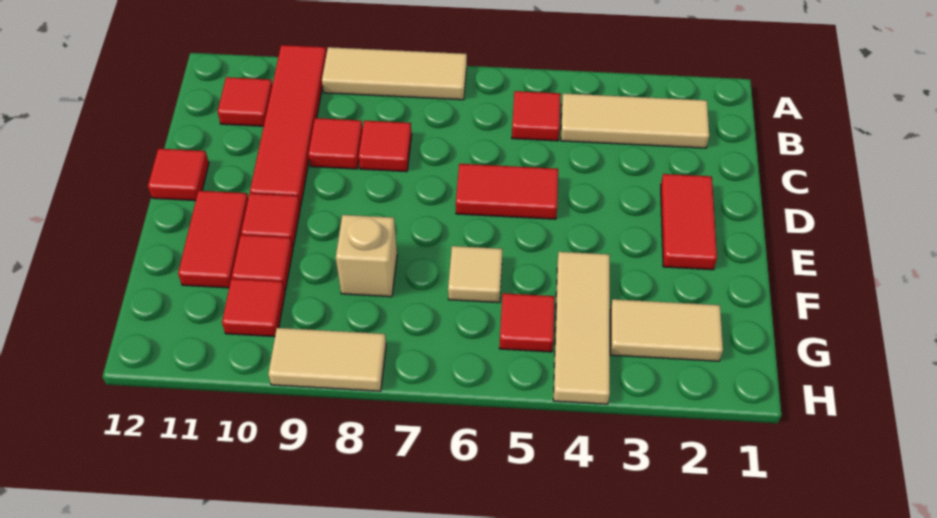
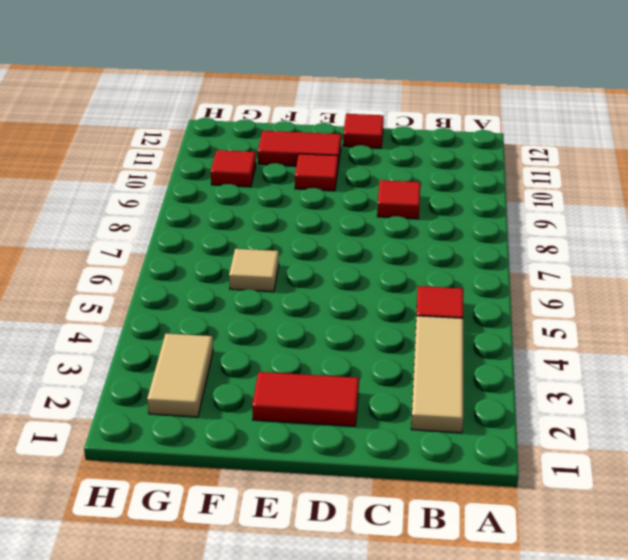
none -> tan tile A7:A9 level 1
none -> red tile A10:D10 level 1
none -> red tile B11 level 1

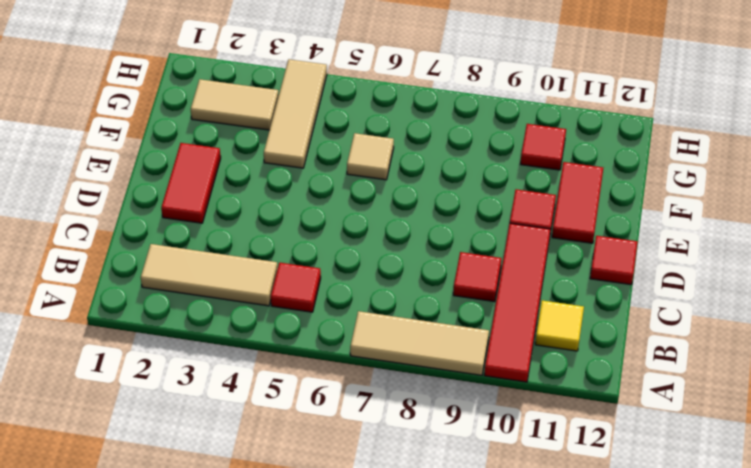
yellow tile B11 level 1 -> red tile B11 level 1
none -> red tile C8 level 1
none -> red tile D5:D6 level 1
none -> tan brick F8 level 1

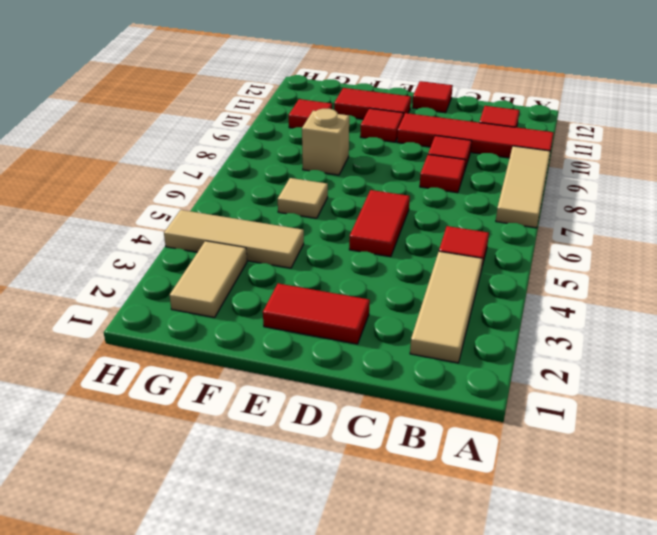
none -> red tile F10 level 1
none -> red tile G5 level 1
none -> tan tile H8:H9 level 1

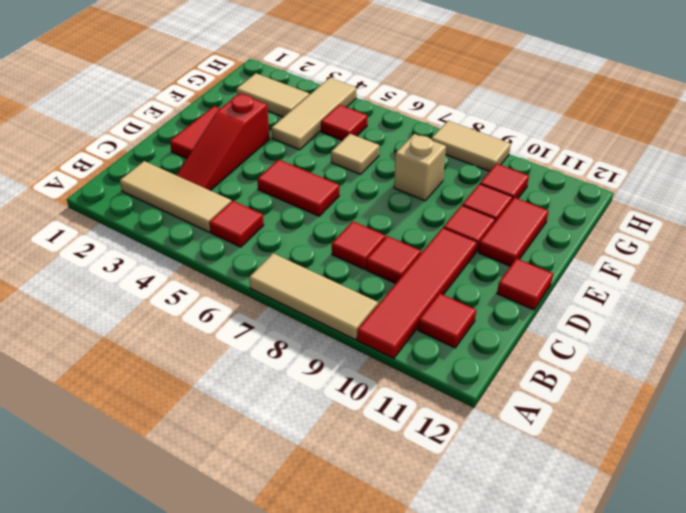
red slope C3:E3 level 1 top E -> none

